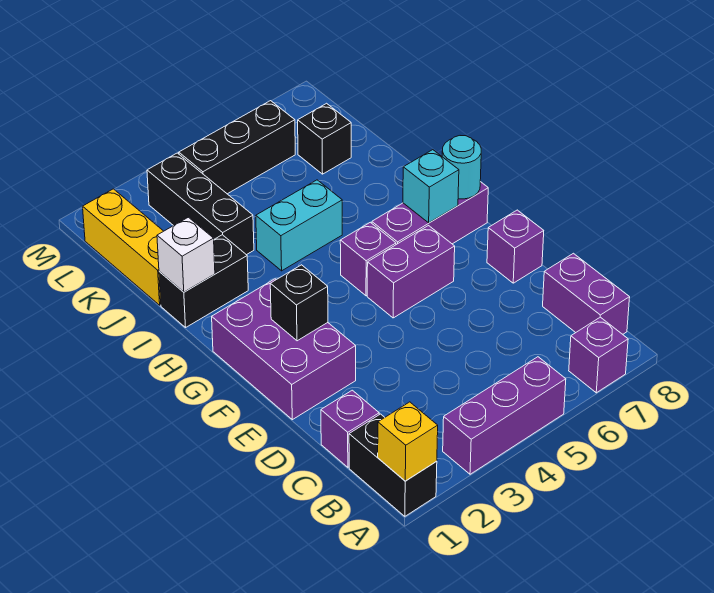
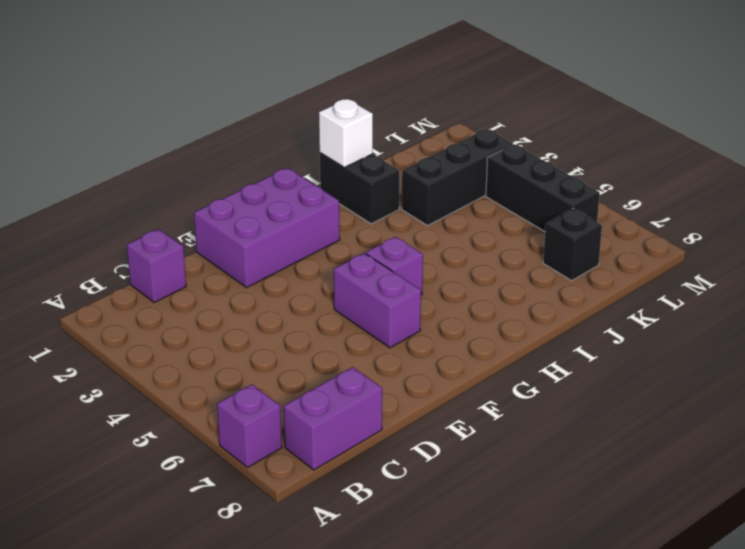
none -> black brick A1:B1 level 1
none -> purple brick A3:A5 level 1
none -> purple brick E8 level 1

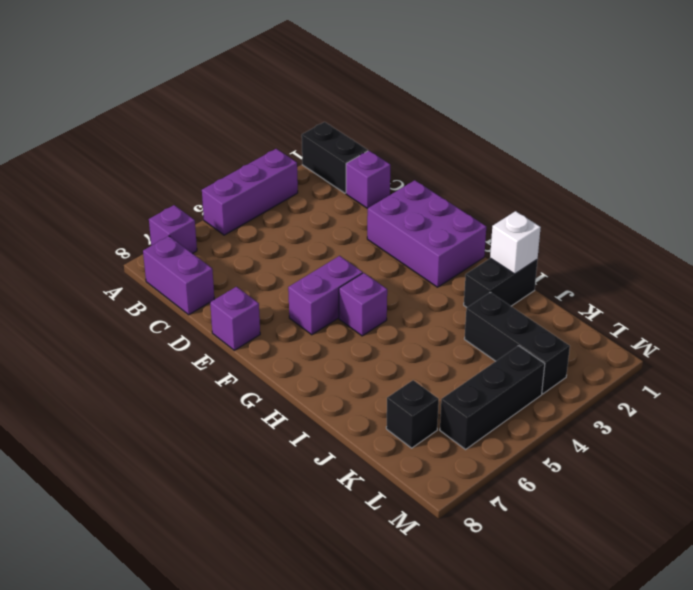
none -> purple brick G6:G8 level 1
none -> cyan brick I4:I5 level 1
none -> yellow brick J1:L1 level 1

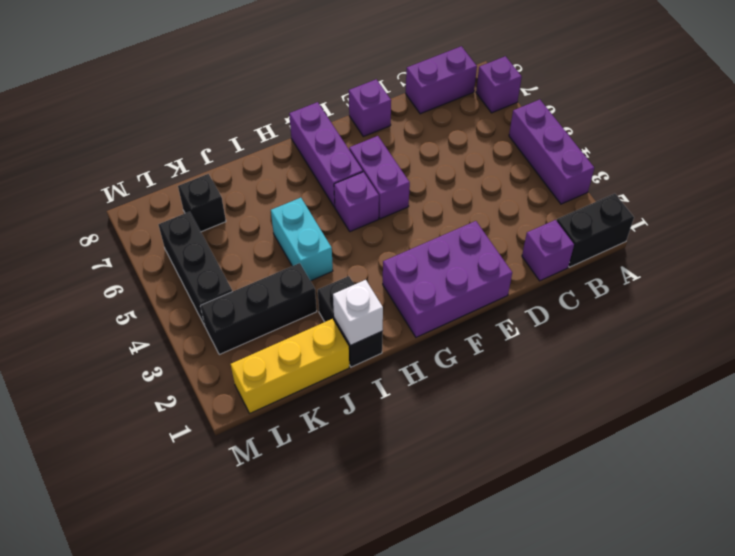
none -> yellow brick A1 level 2
none -> black brick F2 level 2
none -> cyan brick G7 level 2

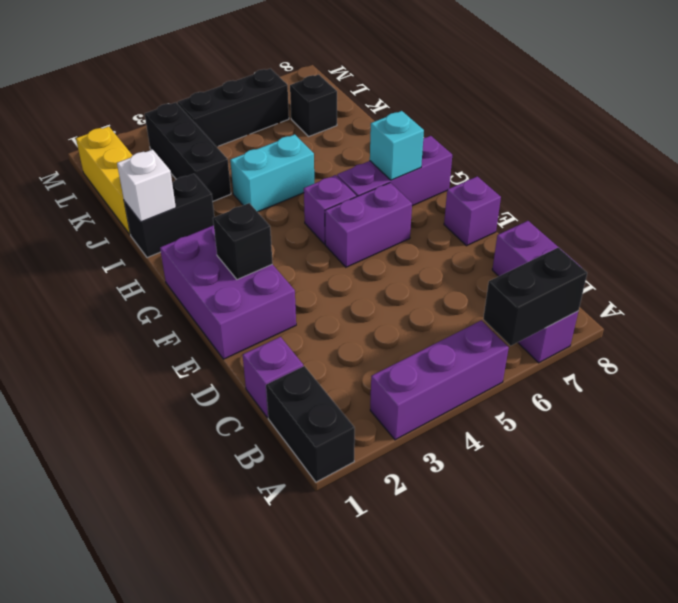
black brick A6:A7 level 2 -> none
none -> yellow brick A1 level 2
none -> cyan round brick G8 level 2

